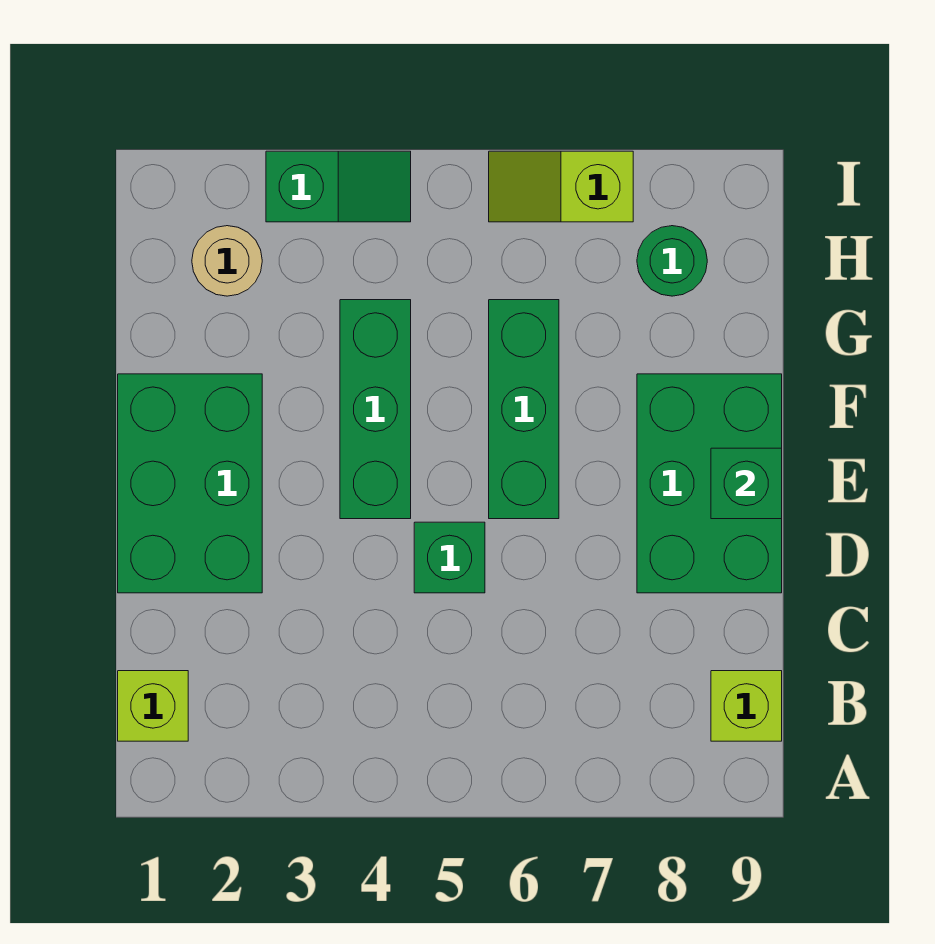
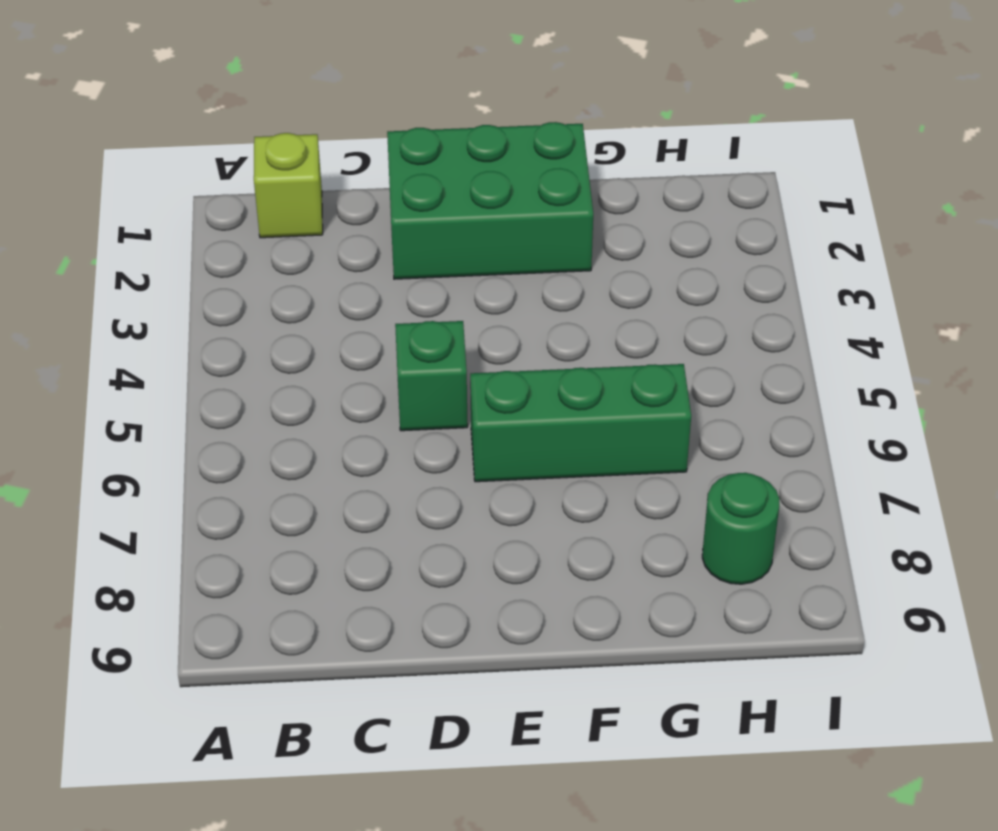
none -> lime brick B9 level 1
none -> green brick D8:F9 level 1
none -> green brick E4:G4 level 1

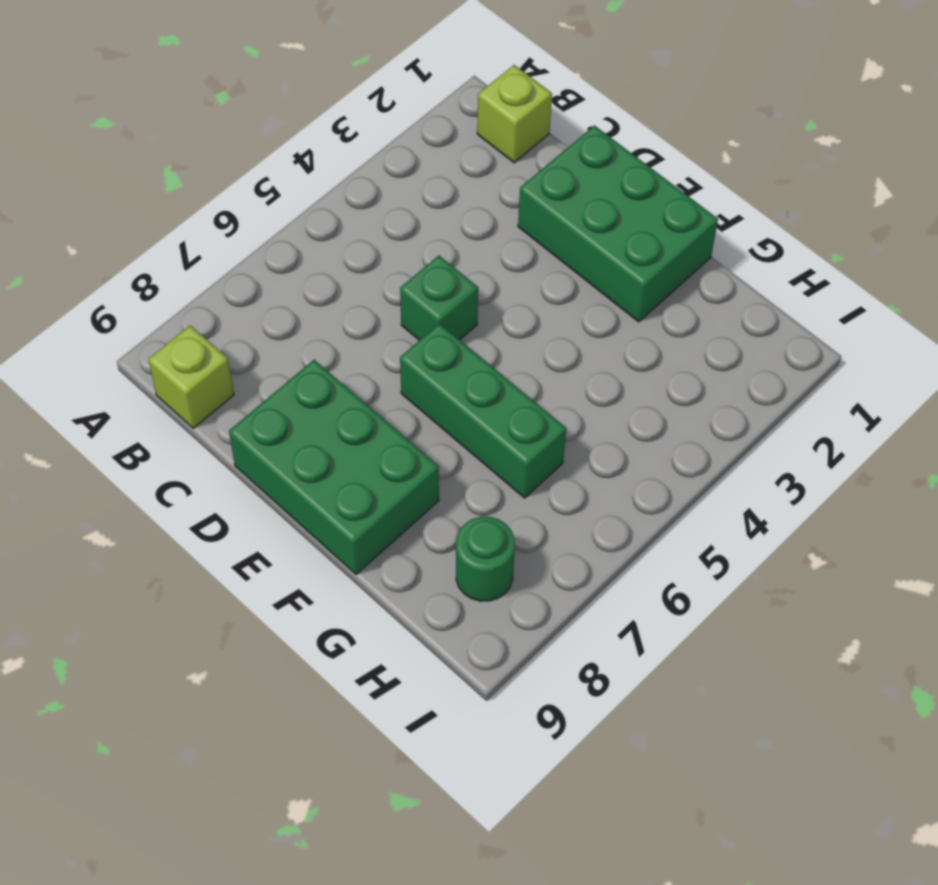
none -> green brick E4:G4 level 1
none -> tan round brick H2 level 1
none -> green slope I3:I4 level 1 top 3

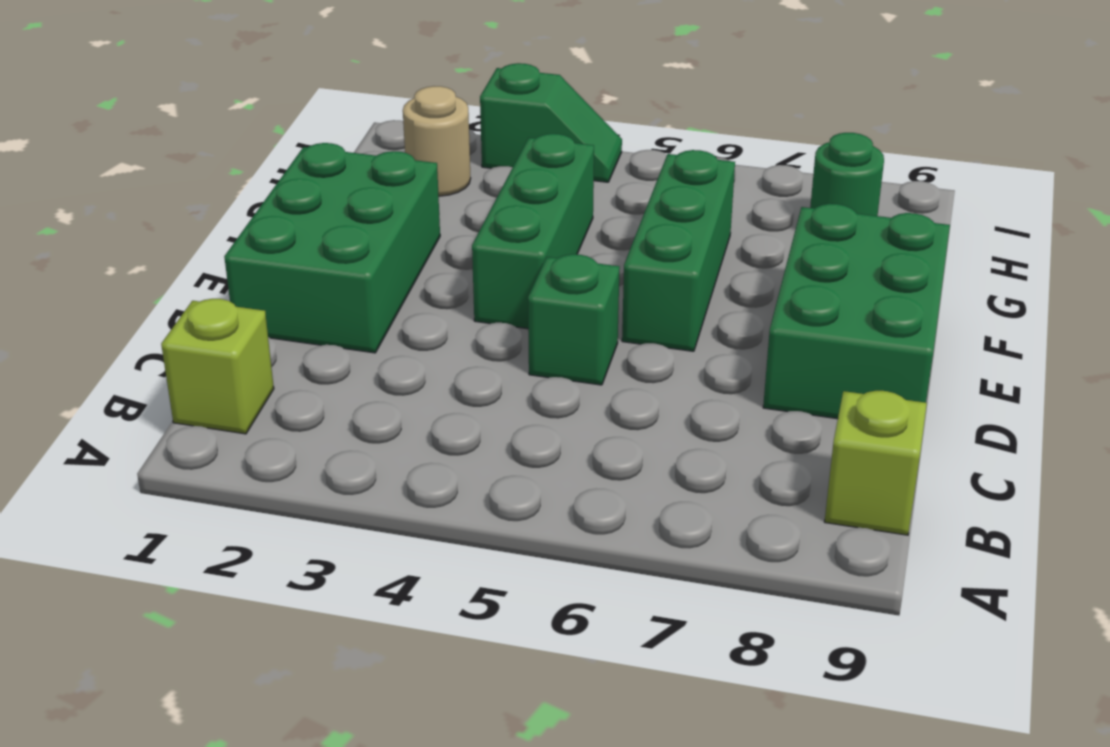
none -> lime slope I6:I7 level 1 top 7
none -> green brick E9 level 2

